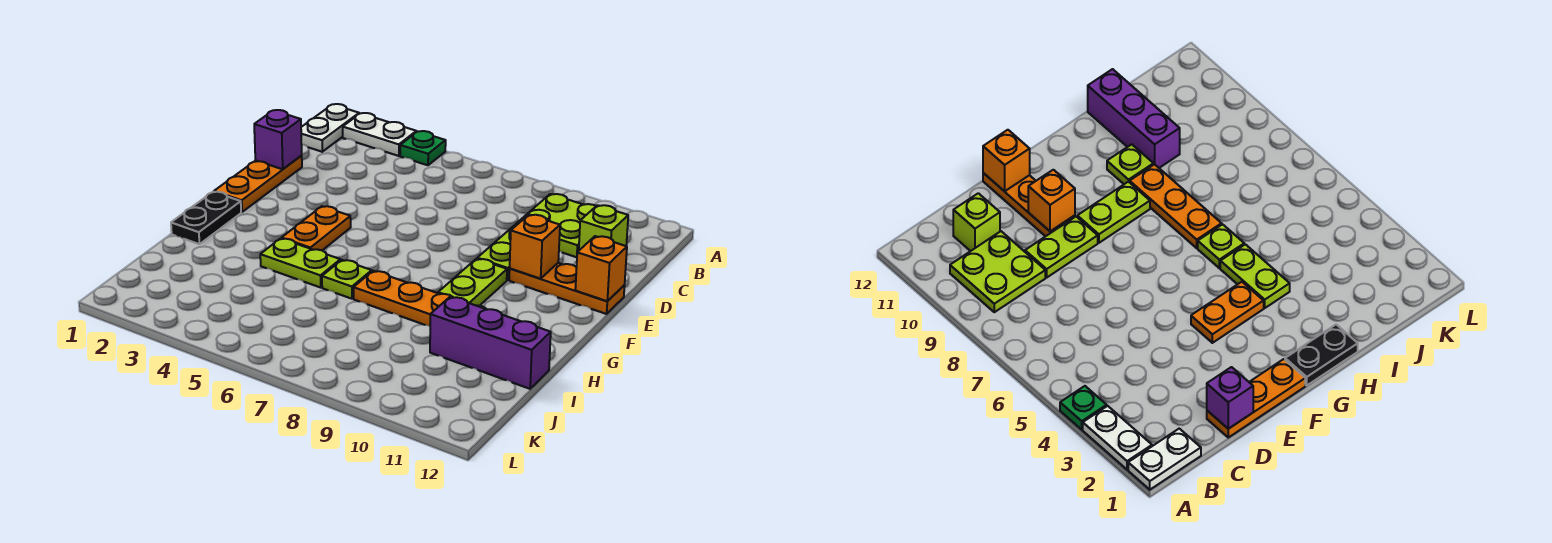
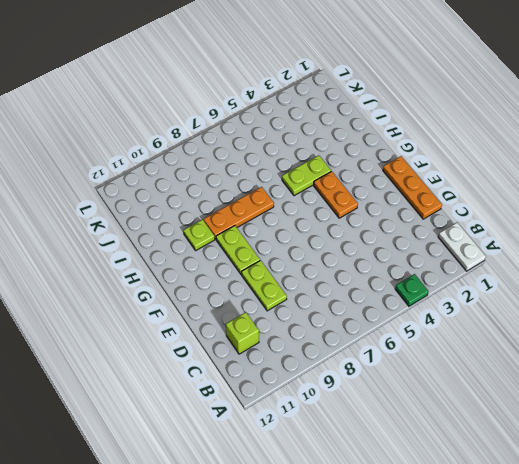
none -> white plate A2:A3 level 1
none -> lime plate B9:C10 level 1
none -> orange plate E10:E12 level 1

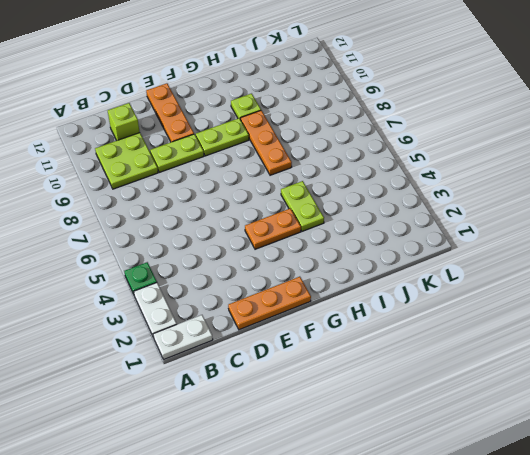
none -> black plate G1:H1 level 1
none -> lime plate H6 level 1
none -> purple brick I10:I12 level 1

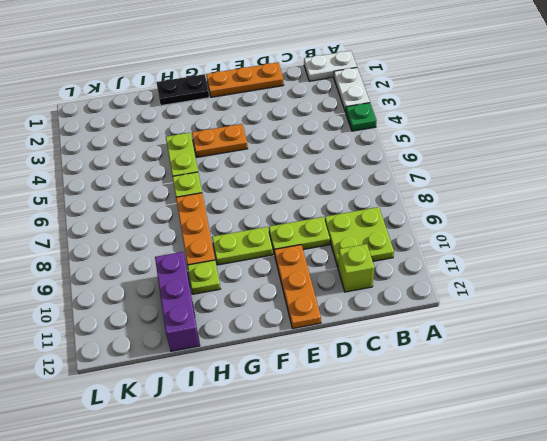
none -> purple brick D1 level 2
none -> orange brick E10 level 2
none -> orange brick E12 level 2

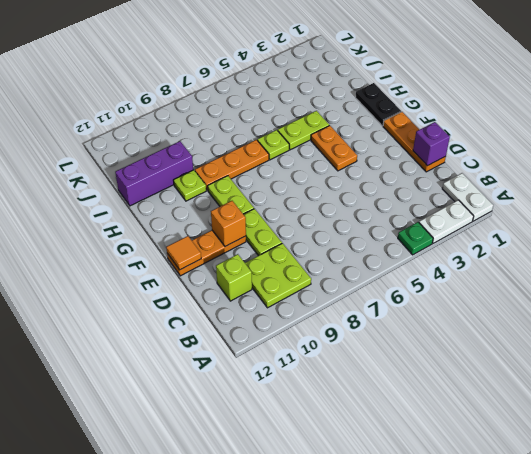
orange tile E12 level 2 -> orange brick E12 level 2

